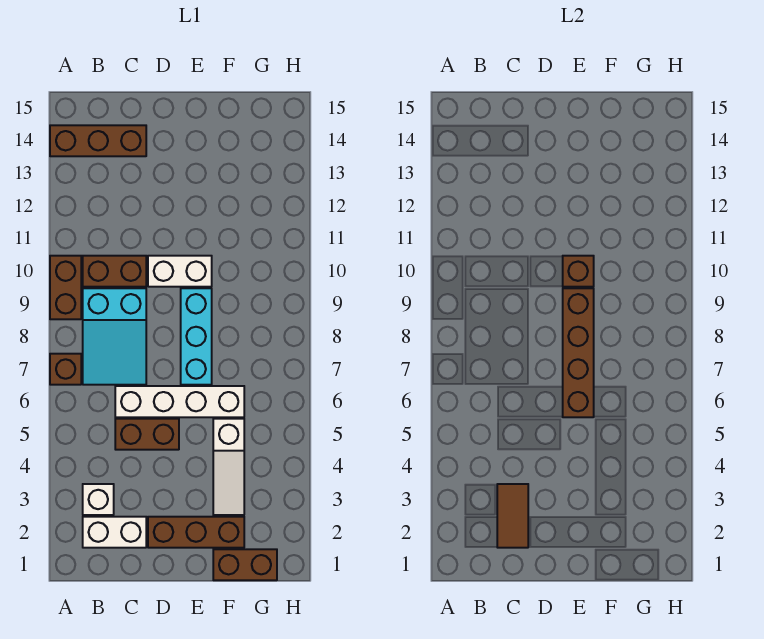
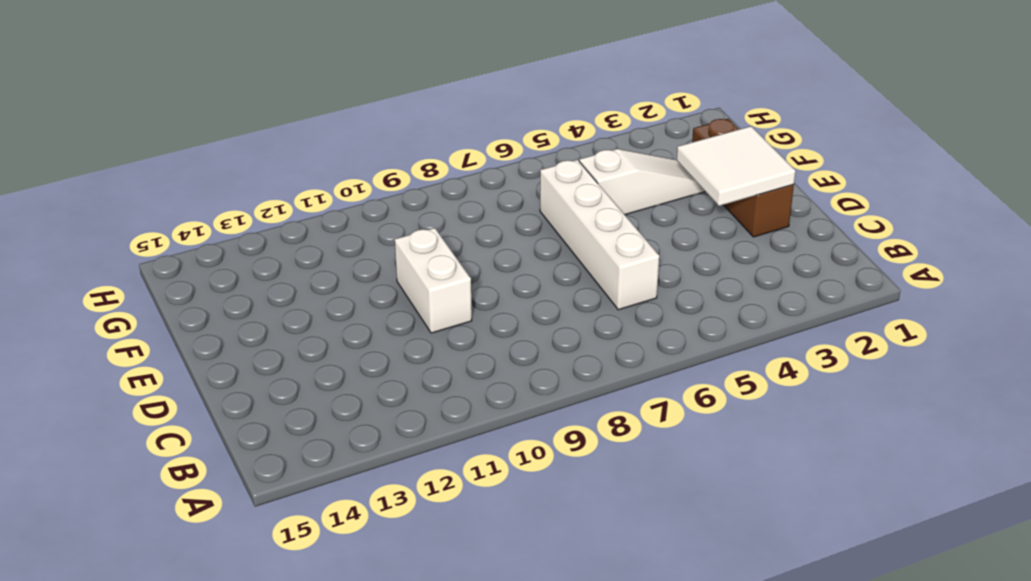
white tile D2:E3 level 2 -> none
none -> brown brick A7 level 1
none -> brown brick A9:A10 level 1
none -> brown brick A14:C14 level 1

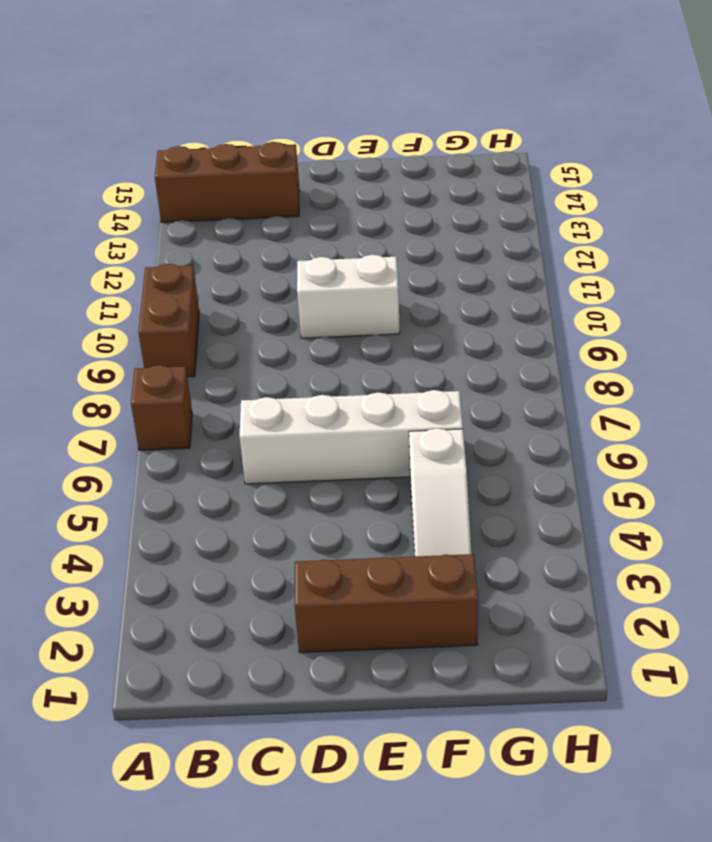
none -> white brick B2:C2 level 1
none -> white brick B3 level 1
none -> cyan slope B7:C9 level 1 top 9

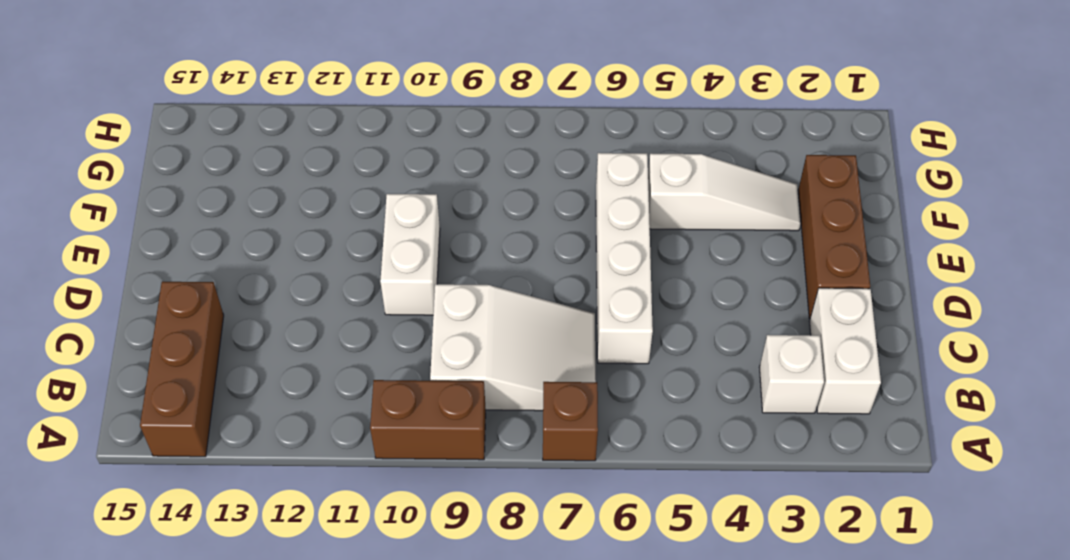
white slope B7:C9 level 1 top 9 -> cyan slope B7:C9 level 1 top 9
none -> brown brick B10:C10 level 1
none -> brown brick C5:D5 level 1
none -> cyan brick E7:E9 level 1

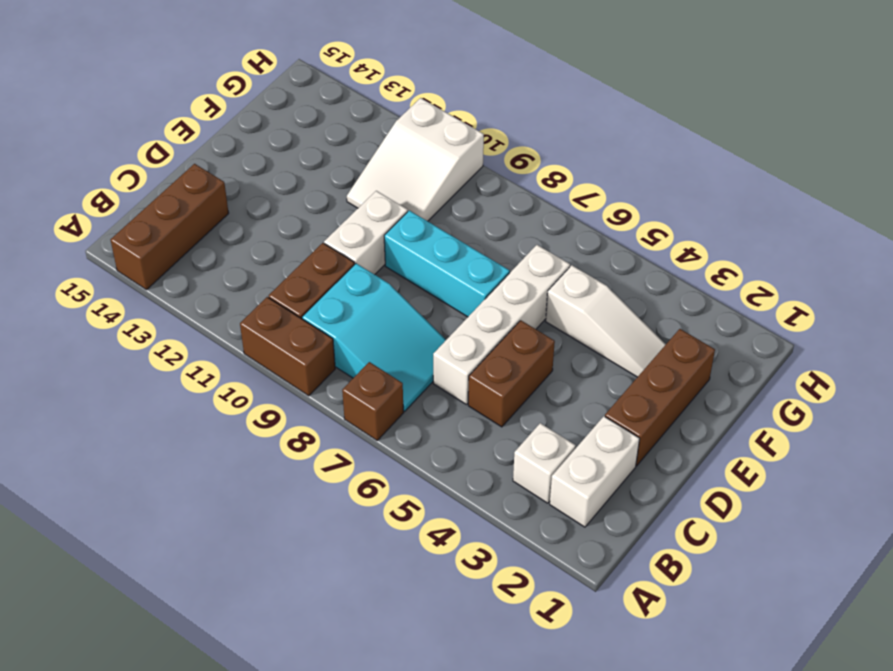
white slope F10:H11 level 1 top H -> none
none -> brown brick F1:G1 level 1
none -> brown tile C2:C3 level 2
none -> brown brick E6:E9 level 2

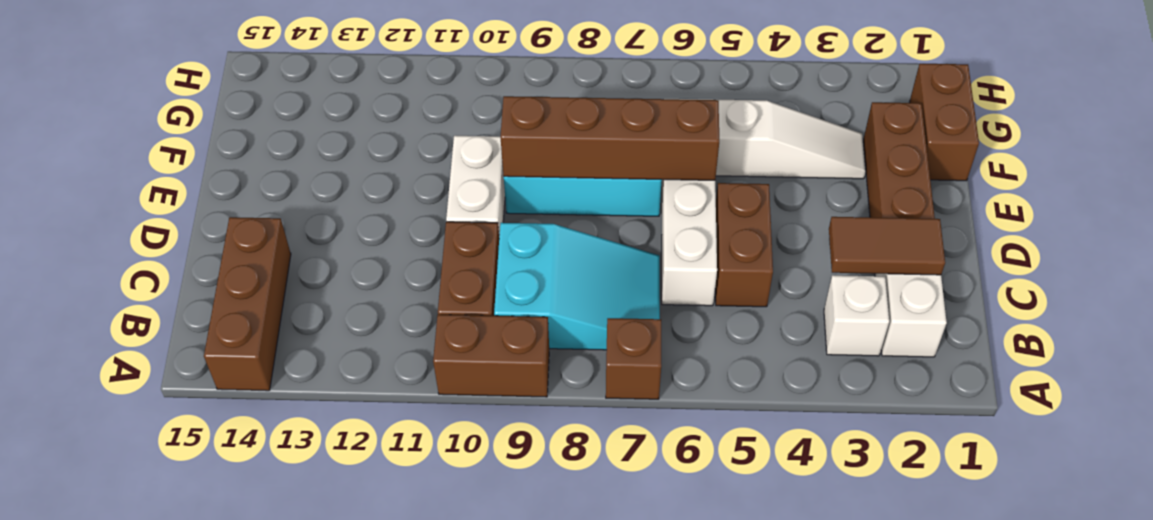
none -> brown brick E10 level 2

